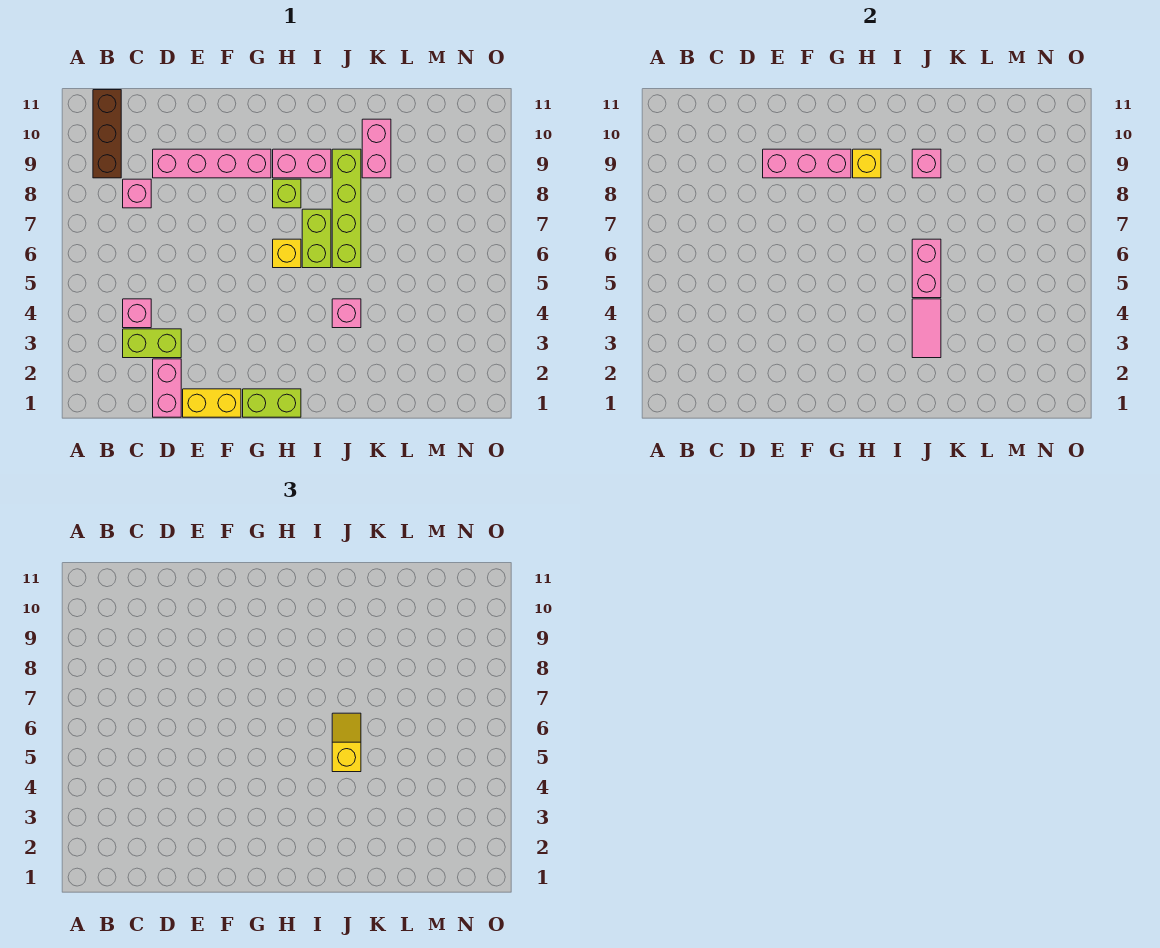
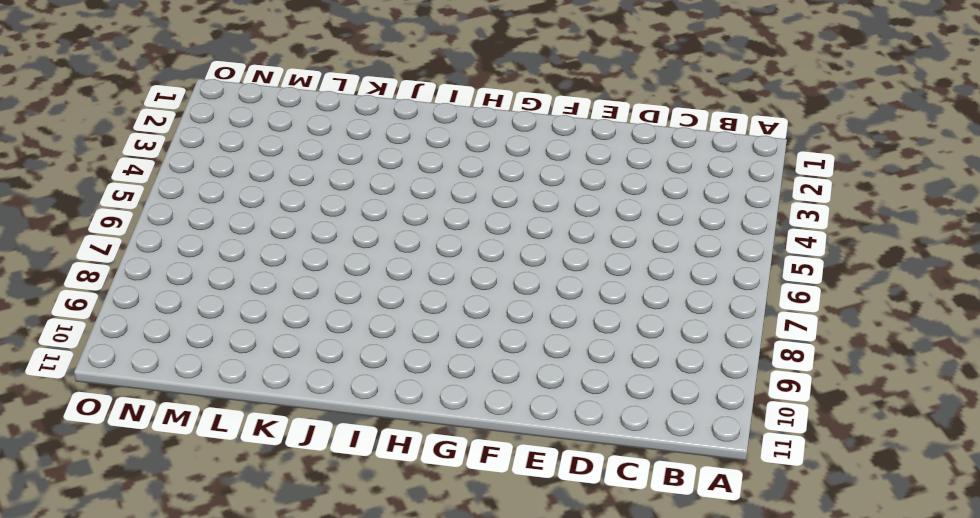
none -> brown brick B9:B11 level 1
none -> lime brick C3:D3 level 1
none -> pink brick C4 level 1

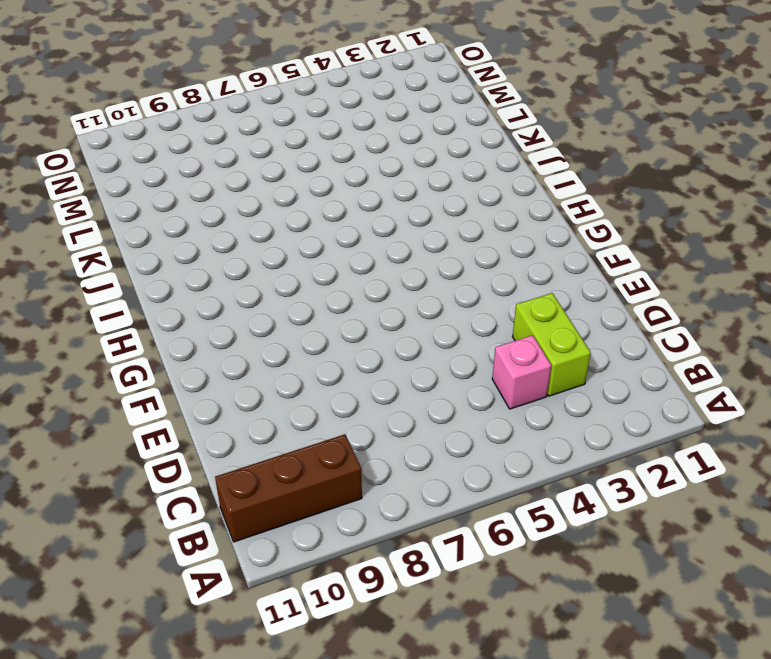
none -> pink brick C8 level 1
none -> pink brick D1:D2 level 1
none -> pink brick D9:G9 level 1

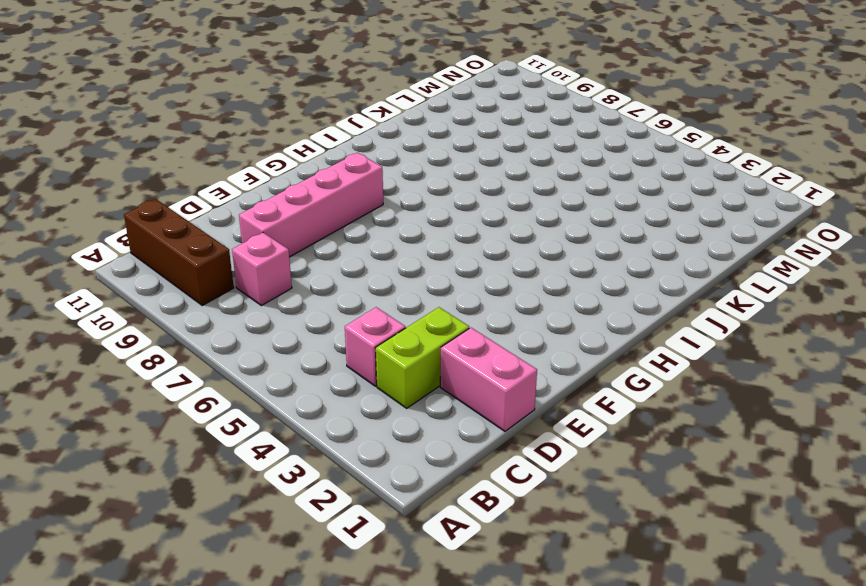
none -> yellow brick E1:F1 level 1
none -> lime brick G1:H1 level 1
none -> yellow brick H6 level 1

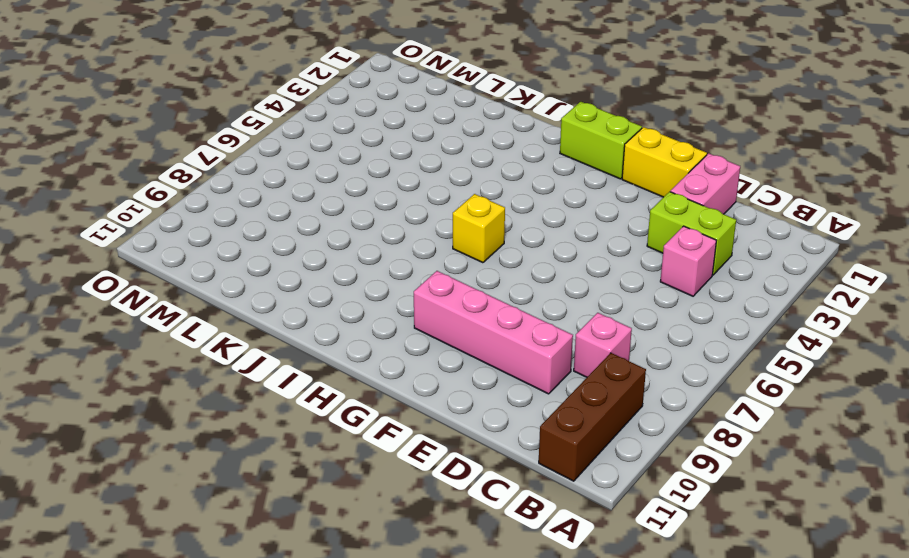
none -> lime brick H8 level 1
none -> pink brick H9:I9 level 1
none -> lime brick I6:I7 level 1

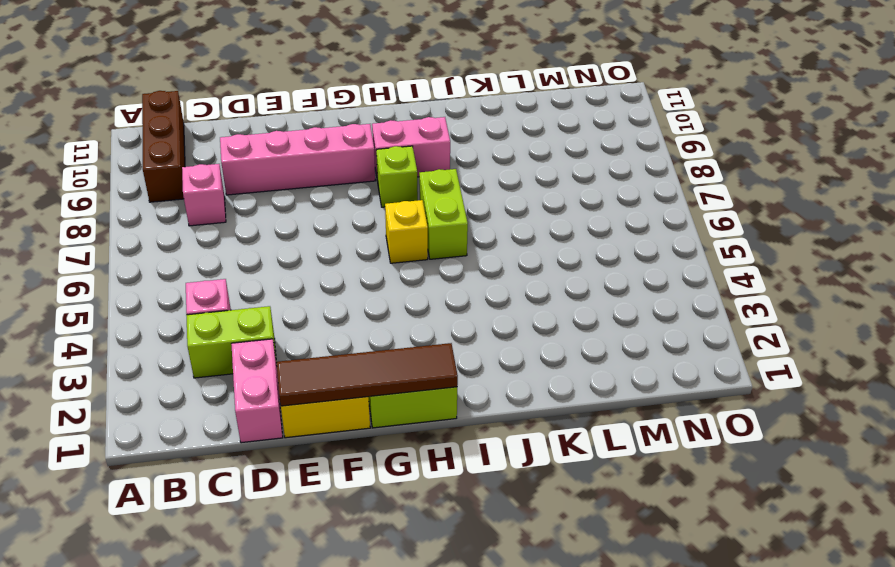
brown tile E1:H1 level 2 -> none
none -> pink brick J4 level 1
none -> lime brick J6:J9 level 1
none -> pink brick K9:K10 level 1

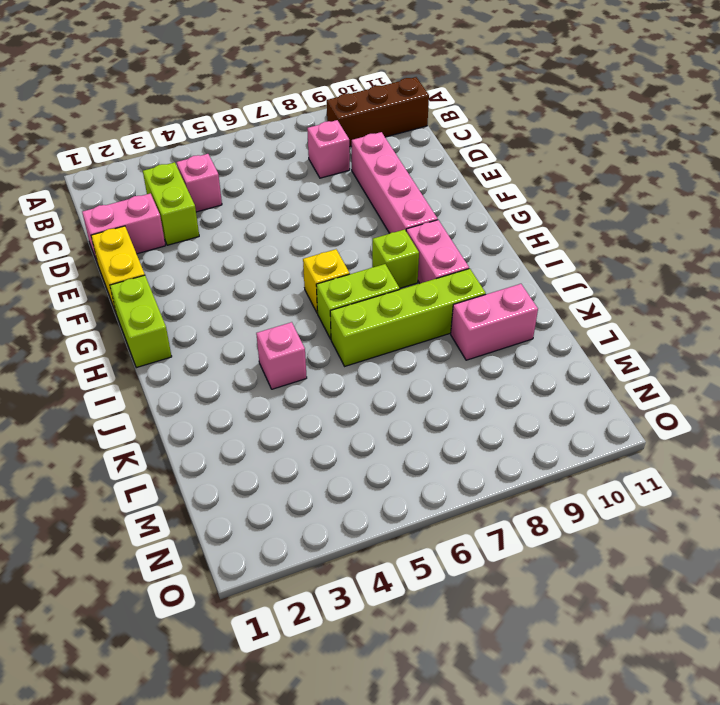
none -> pink brick E9:G9 level 2
none -> yellow brick H9 level 2
none -> pink tile J3:J4 level 2

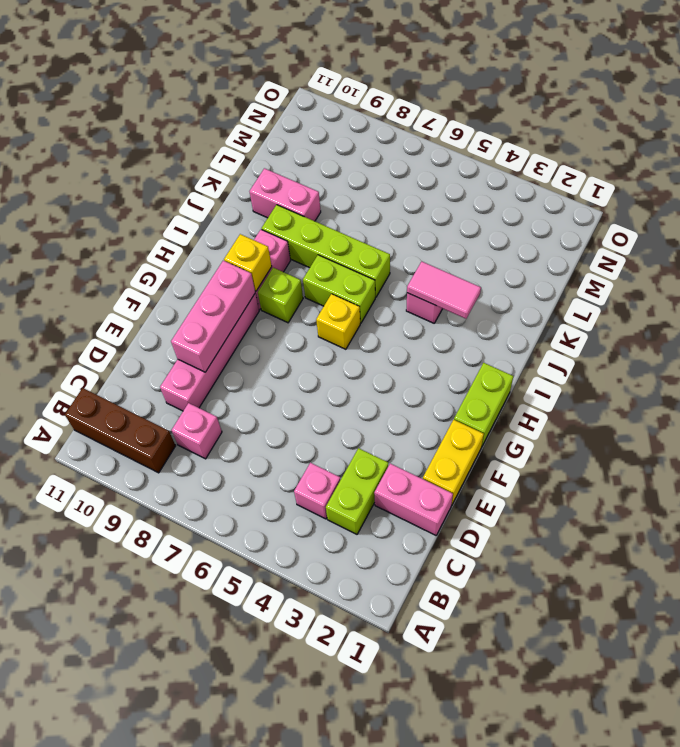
none -> pink brick J5:J6 level 2
none -> pink brick J9 level 2
none -> yellow slope J5:J6 level 3 top 5

